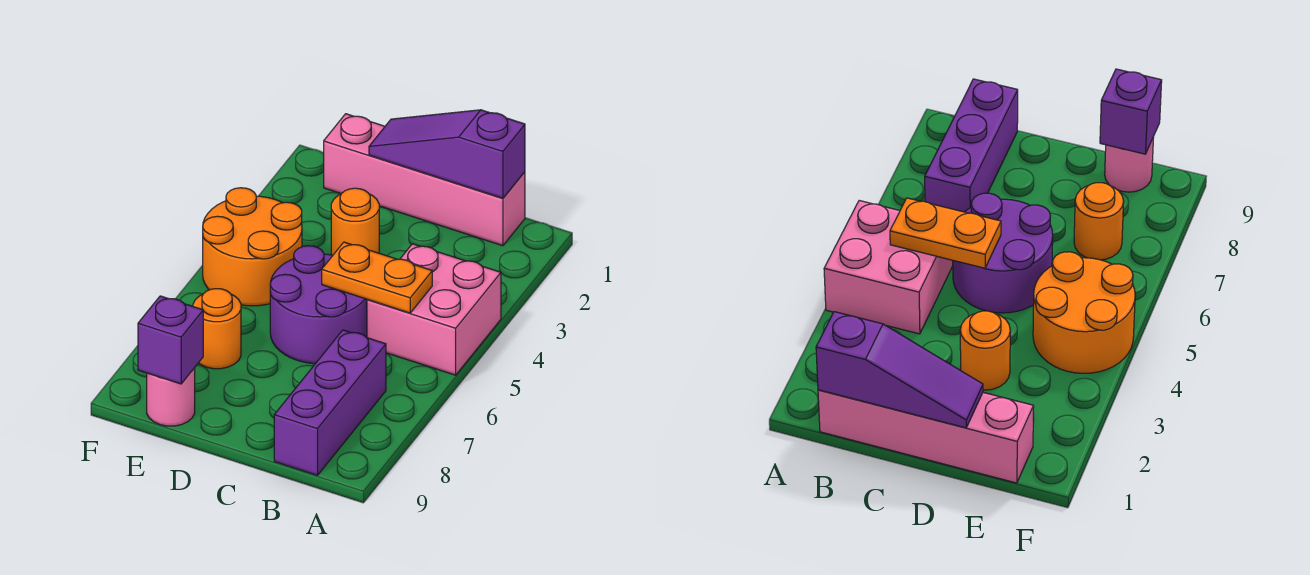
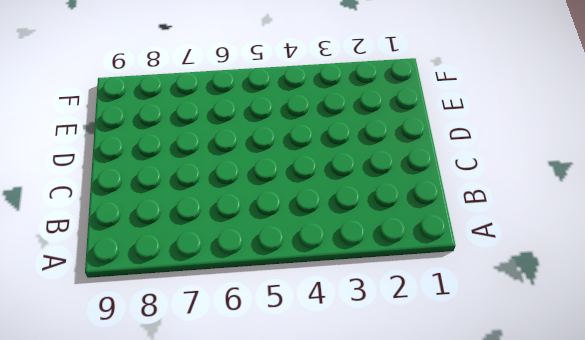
none -> pink brick A4:B5 level 1
none -> pink brick B1:E1 level 1

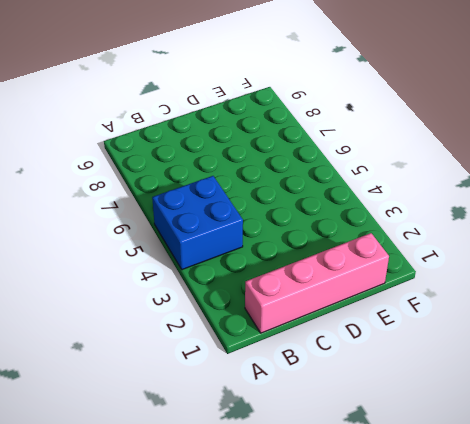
blue brick A4:B5 level 1 -> pink brick A4:B5 level 1
none -> purple brick B7:B9 level 1
none -> purple round brick C5:D6 level 1

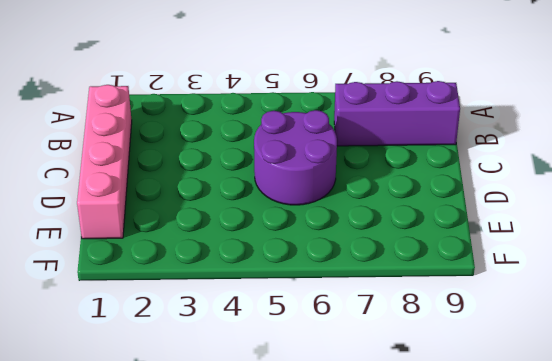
none -> pink brick A4:B5 level 1
none -> orange round brick D3 level 1

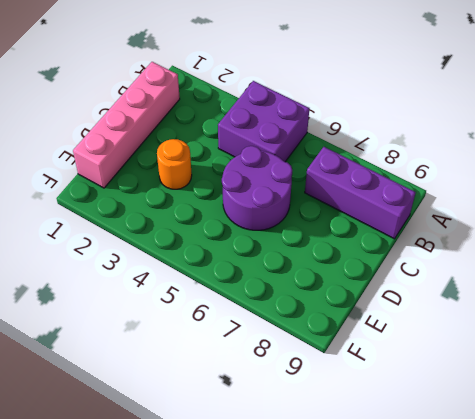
purple brick A4:B5 level 1 -> pink brick A4:B5 level 1
none -> orange round brick E4:F5 level 1
none -> orange round brick E7 level 1

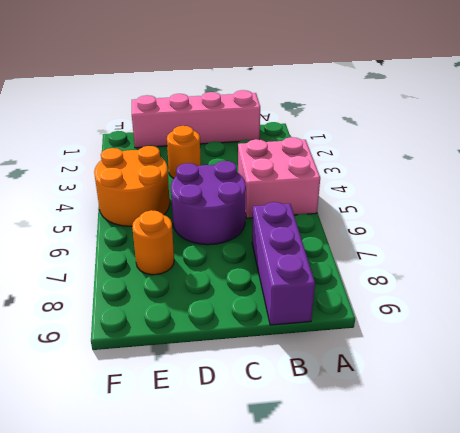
none -> pink round brick E9 level 1
none -> purple slope B1:D1 level 2 top B

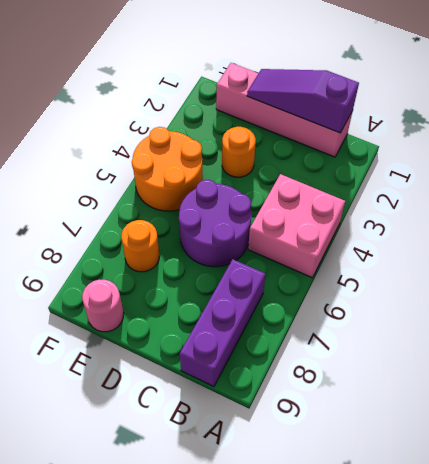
none -> orange plate B5:C5 level 2
none -> purple brick E9 level 2

